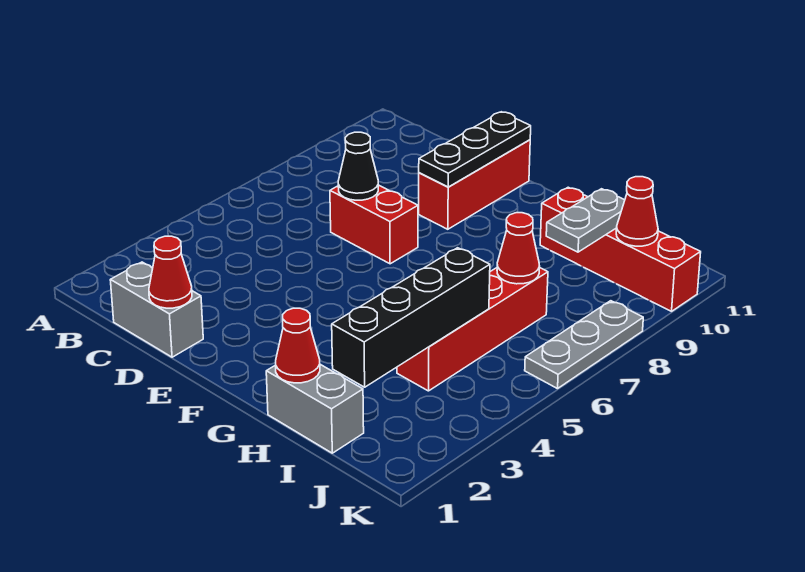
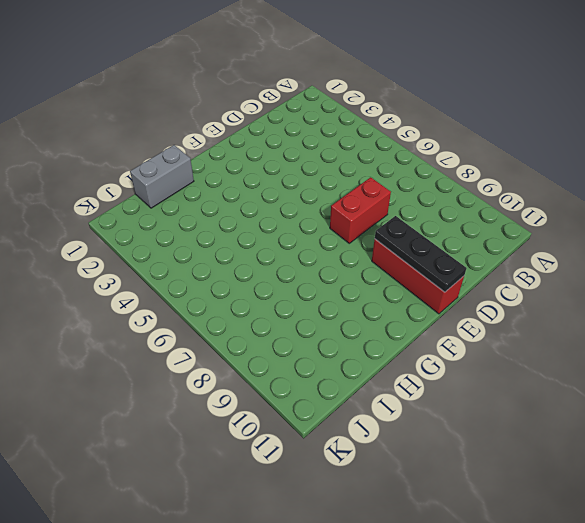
none -> grey brick C1:D1 level 1
none -> red brick H10:K10 level 1
none -> red brick I4:I7 level 1

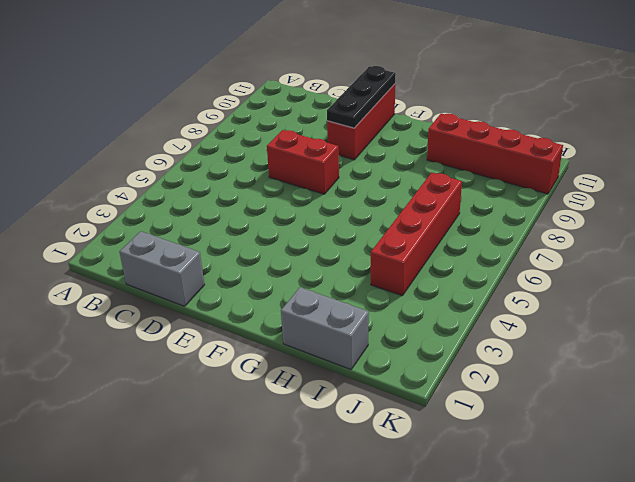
none -> grey plate K6:K8 level 1
none -> red cone D1 level 2
none -> black cone D7 level 2

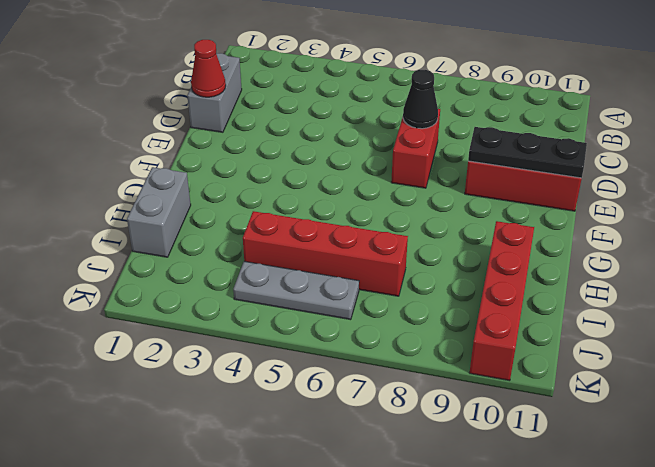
grey plate J4:J6 level 1 -> grey plate K6:K8 level 1
none -> red cone H1 level 2
none -> black brick I2:I5 level 2
none -> red cone I7 level 2

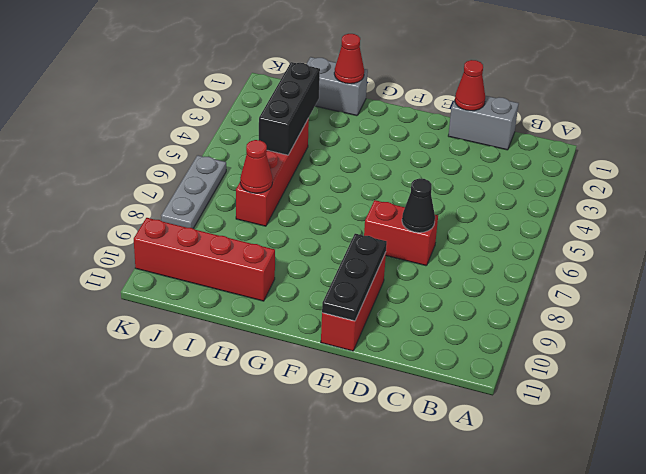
black brick I3:I5 level 2 -> black brick I2:I5 level 2
none -> grey plate I9:I10 level 2
none -> red cone J10 level 2

